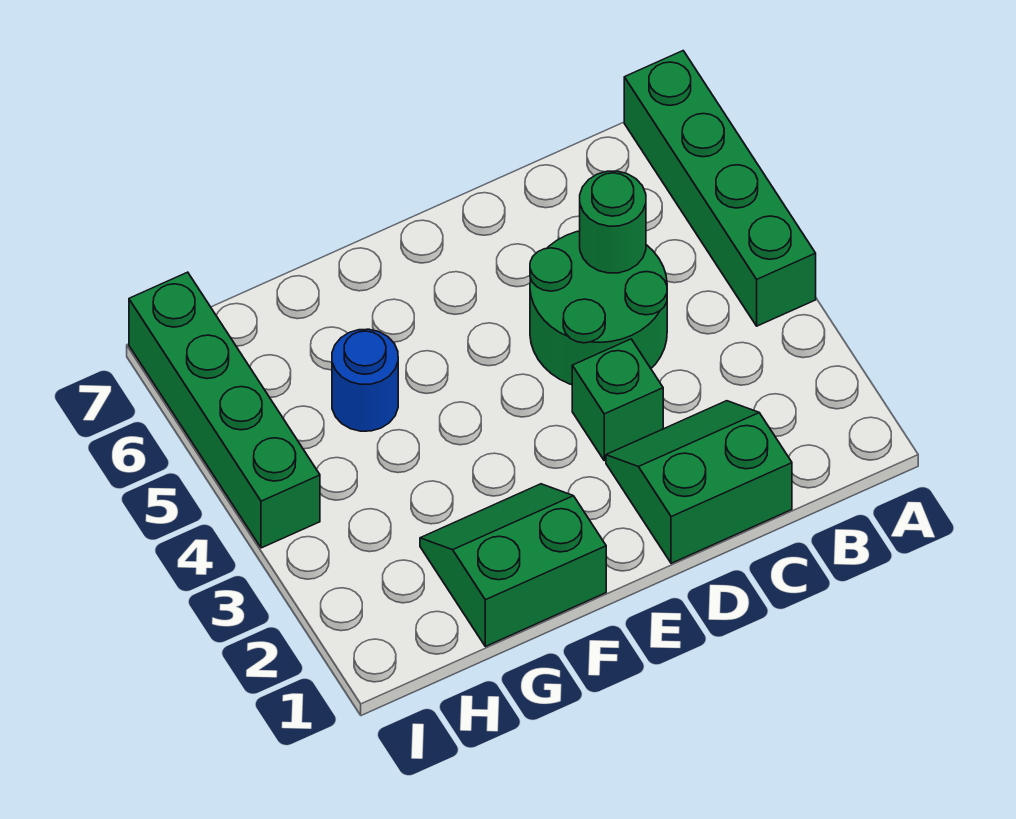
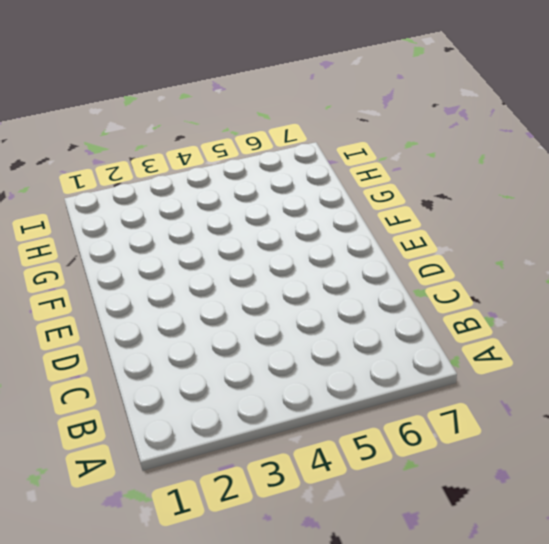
none -> green brick A4:A7 level 1
none -> green slope C1:D2 level 1 top 1

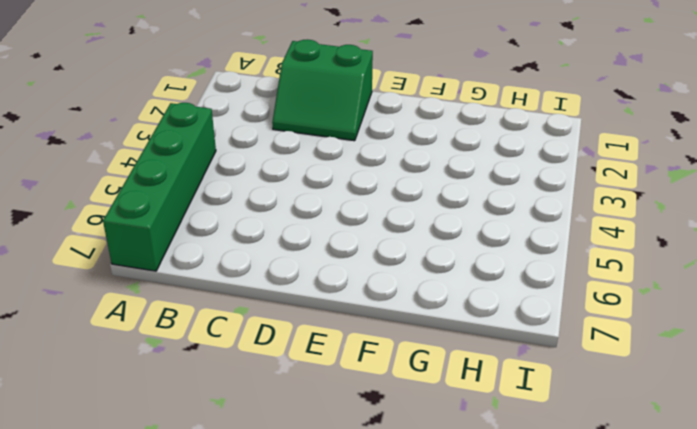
none -> green round brick C4:D5 level 1
none -> green brick D3 level 1

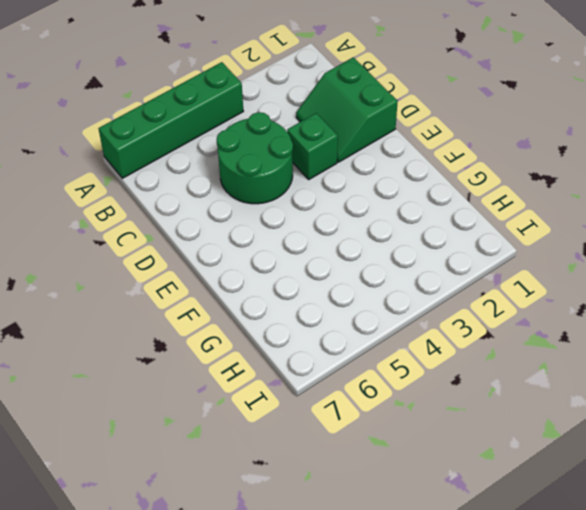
none -> green slope F1:G2 level 1 top 1
none -> blue round brick G5 level 1

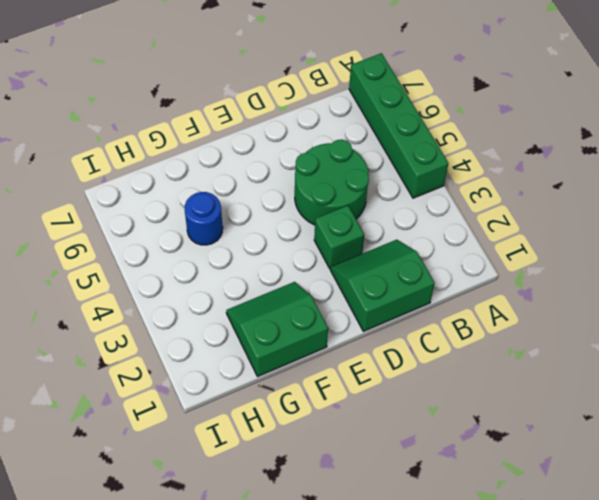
none -> green brick I4:I7 level 1
none -> green round brick C5 level 2

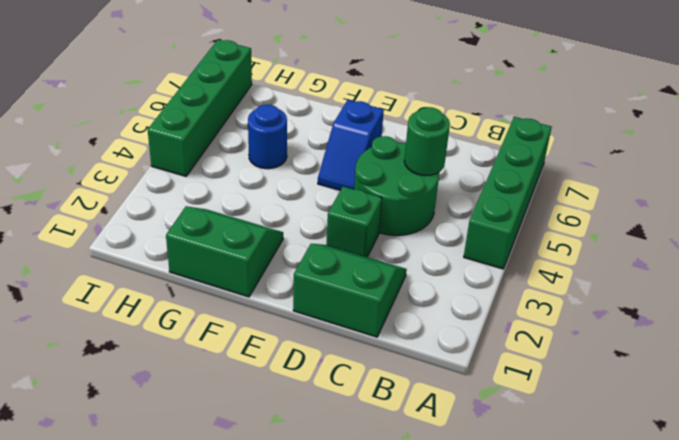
blue slope E5:E6 level 1 top 6 -> none

